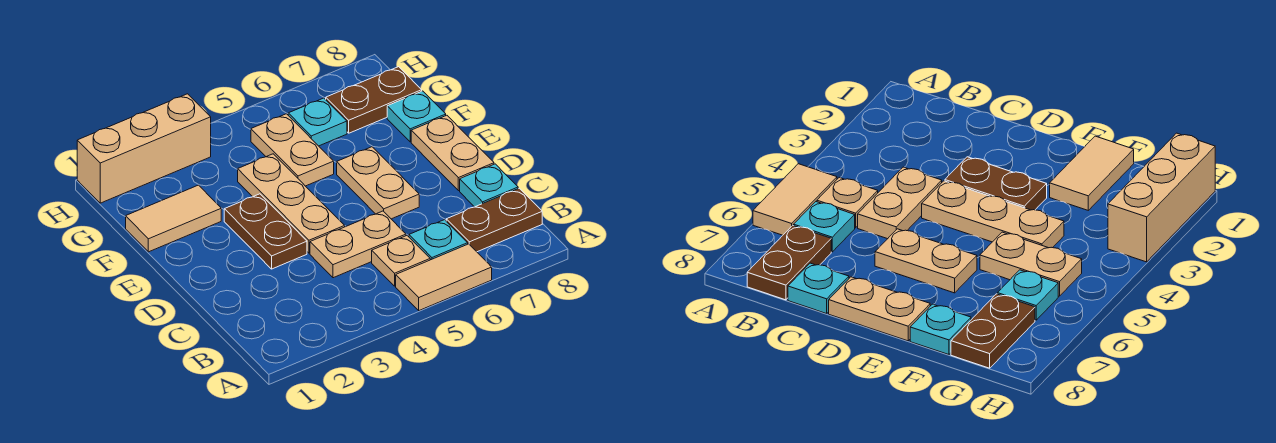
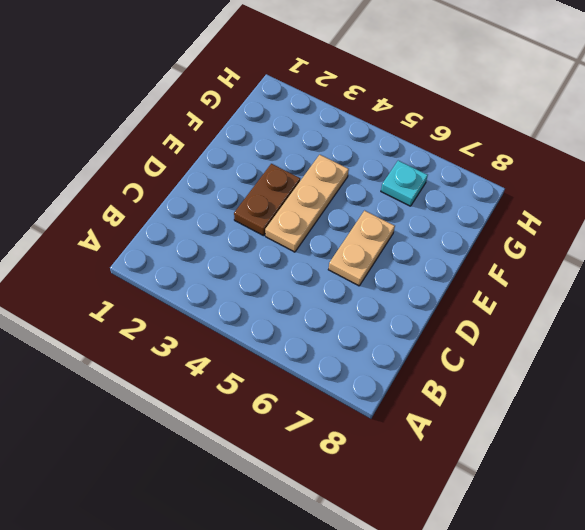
none -> tan tile A5:A6 level 1
none -> tan plate B5 level 1
none -> cyan plate B6 level 1

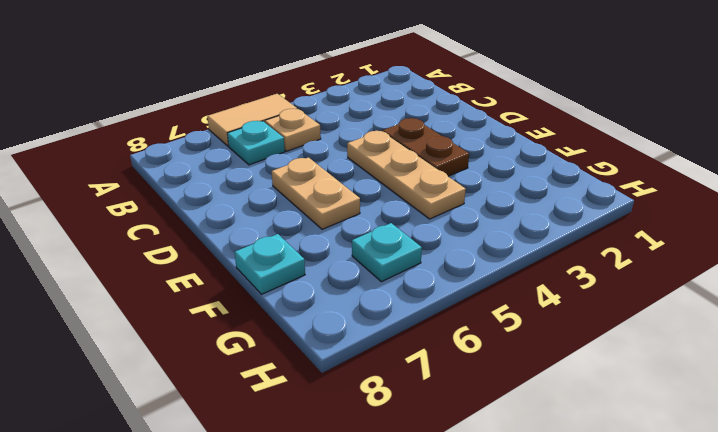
none -> brown plate B7:B8 level 1
none -> tan plate C4:C5 level 1
none -> cyan plate C8 level 1

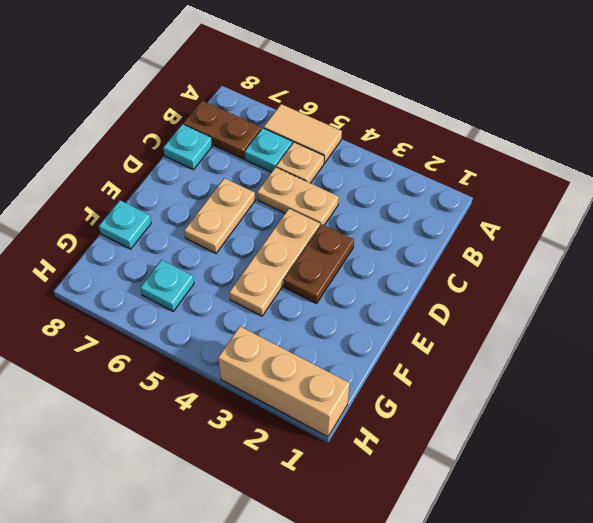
none -> tan plate D8:E8 level 1
none -> tan tile F1:F2 level 1
none -> tan plate F5:G5 level 1

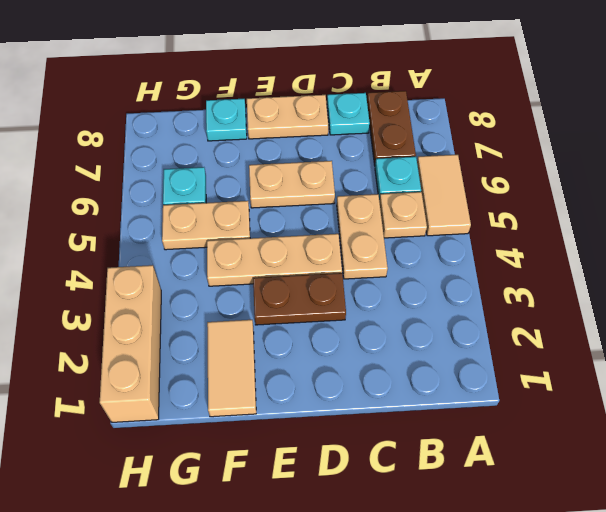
none -> brown plate G7:G8 level 1

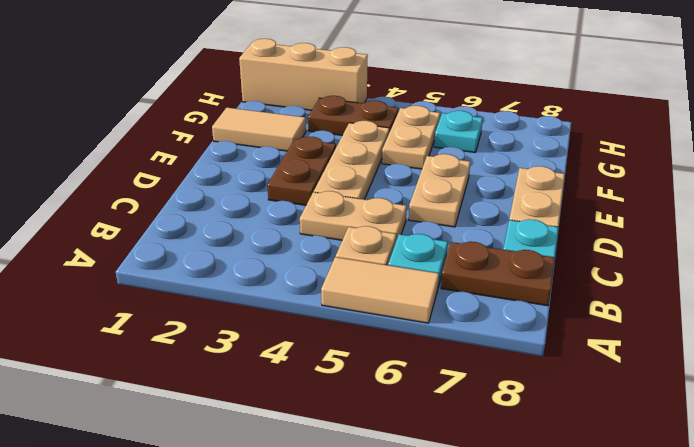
brown plate G3:G4 level 1 -> brown plate G7:G8 level 1
none -> cyan plate F8 level 1

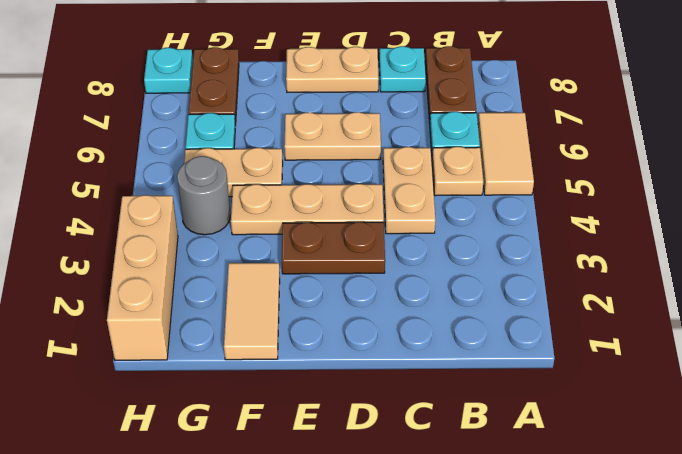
grey round brick G4 level 1 -> none
cyan plate H8 level 1 -> cyan plate F8 level 1

